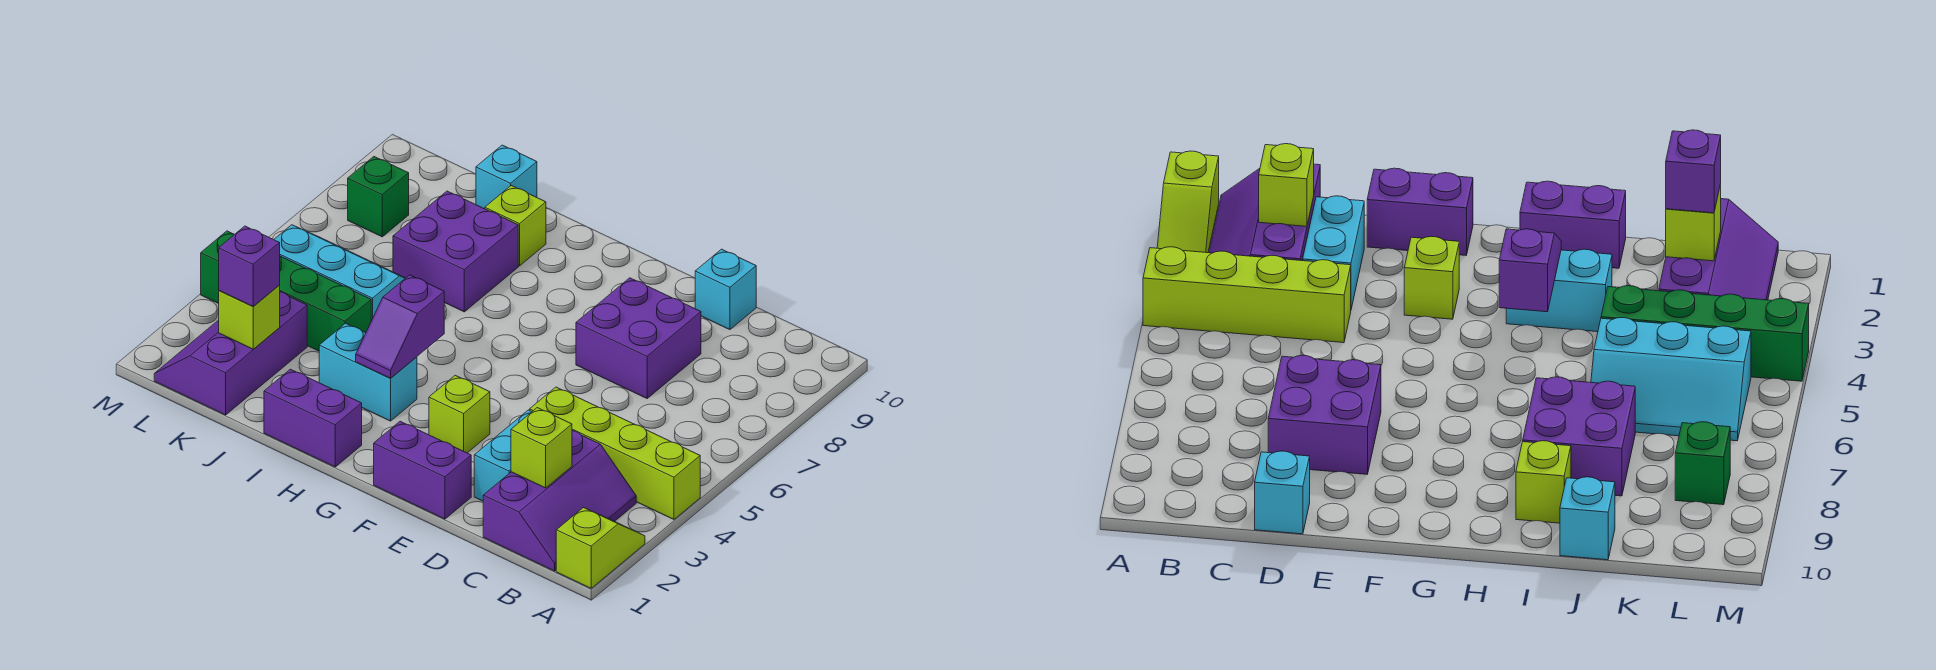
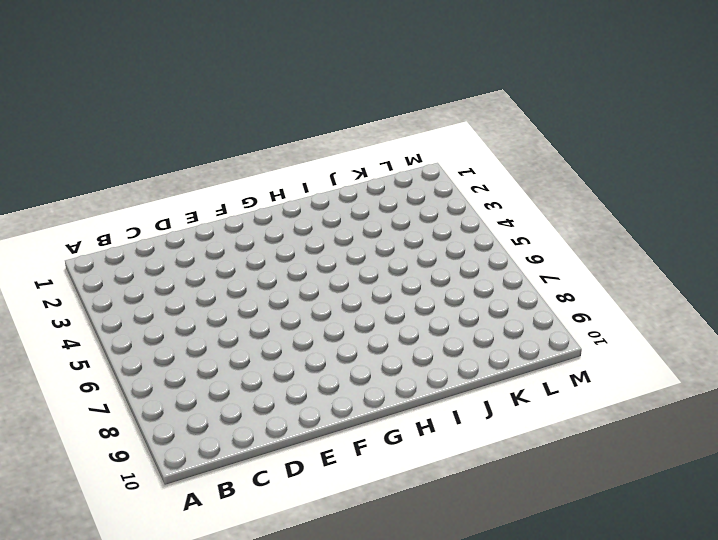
none -> lime slope A1:A2 level 1 top 1
none -> lime brick A4:D4 level 1
none -> purple slope B1:C3 level 1 top C

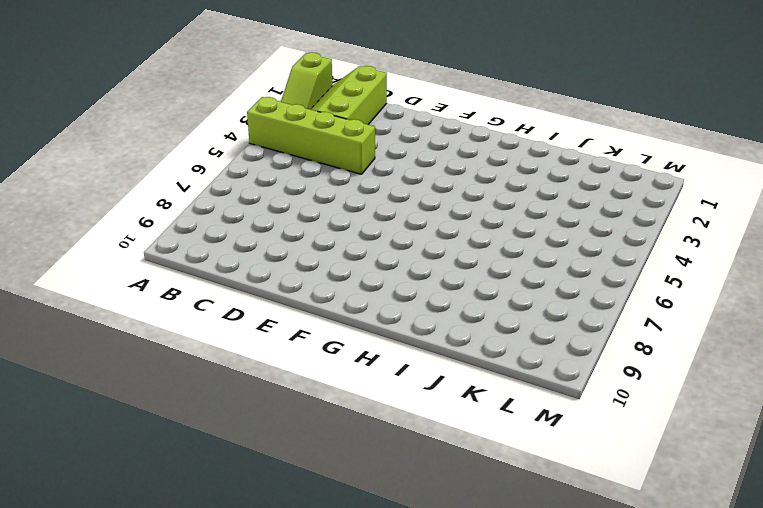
lime slope B1:C3 level 1 top C -> purple slope B1:C3 level 1 top C
none -> cyan brick D2:D3 level 1
none -> purple brick D7:E8 level 1
none -> cyan brick D10 level 1

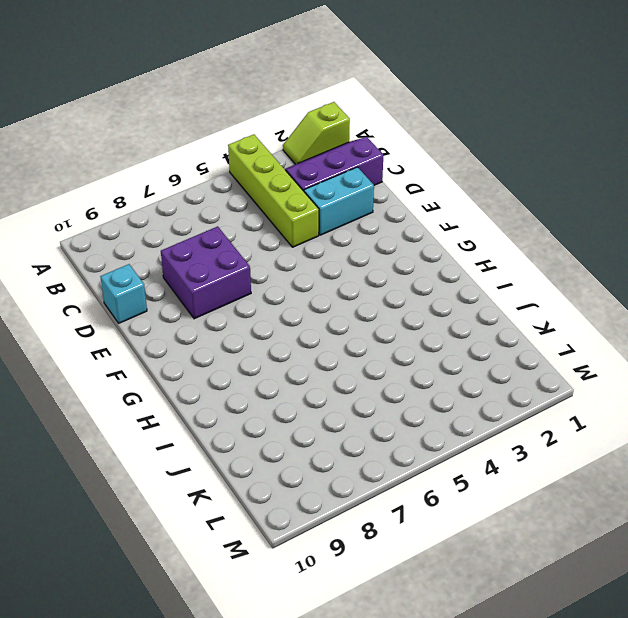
none -> purple brick E1:F1 level 1
none -> lime brick F3 level 1
none -> purple brick H1:I1 level 1

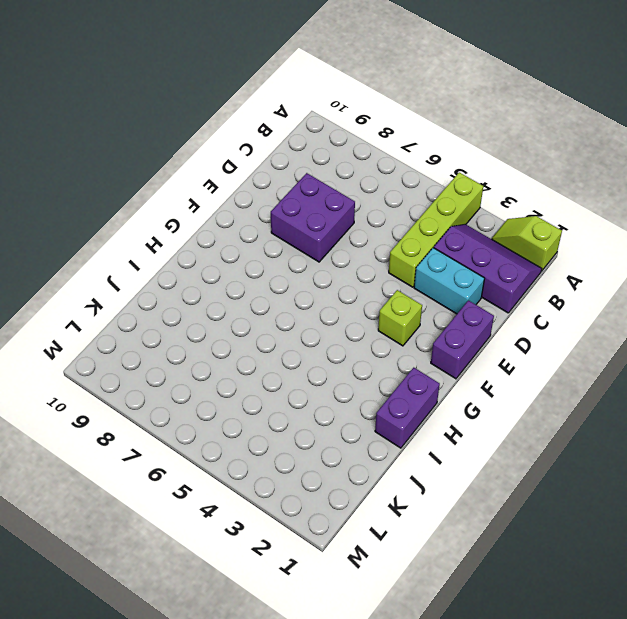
none -> cyan brick D10 level 1
none -> cyan brick H3:I3 level 1
none -> purple brick I7:J8 level 1

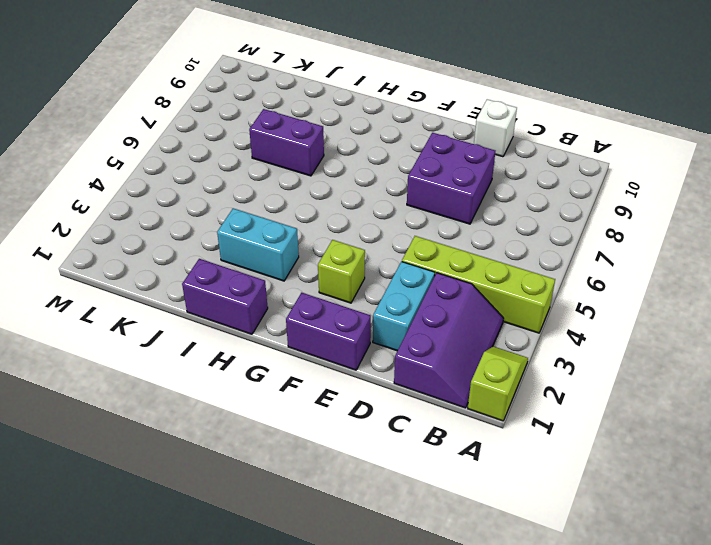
white brick D10 level 1 -> cyan brick D10 level 1
purple brick I7:J7 level 1 -> purple brick I7:J8 level 1
none -> lime brick I9 level 1
none -> green brick J4:M4 level 1
none -> cyan slope J5:L6 level 1 top 5

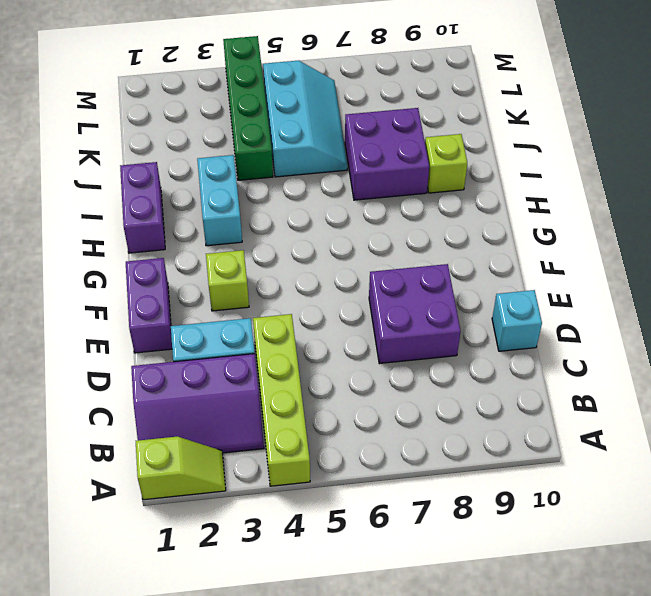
none -> cyan brick J10 level 1
none -> purple slope K1:L3 level 1 top K
none -> green brick L8 level 1

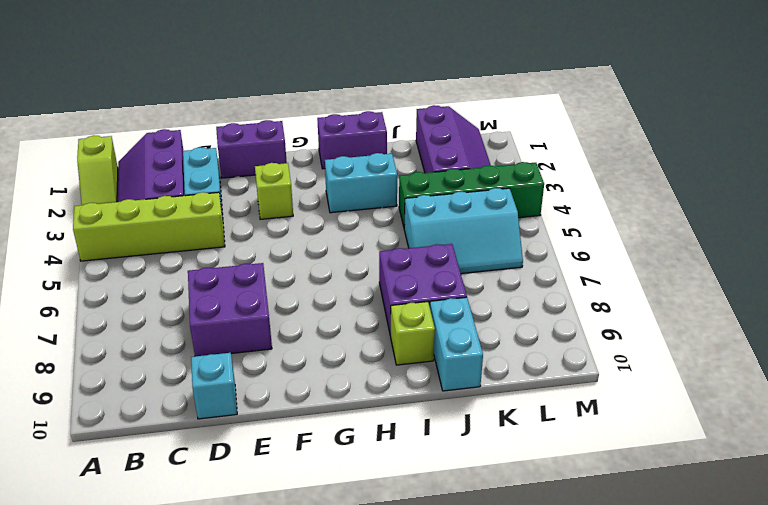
cyan brick J9:J10 level 1 -> cyan brick J10 level 1
none -> green brick L8 level 1
none -> lime brick C2 level 2
none -> purple slope H3:H4 level 2 top 4

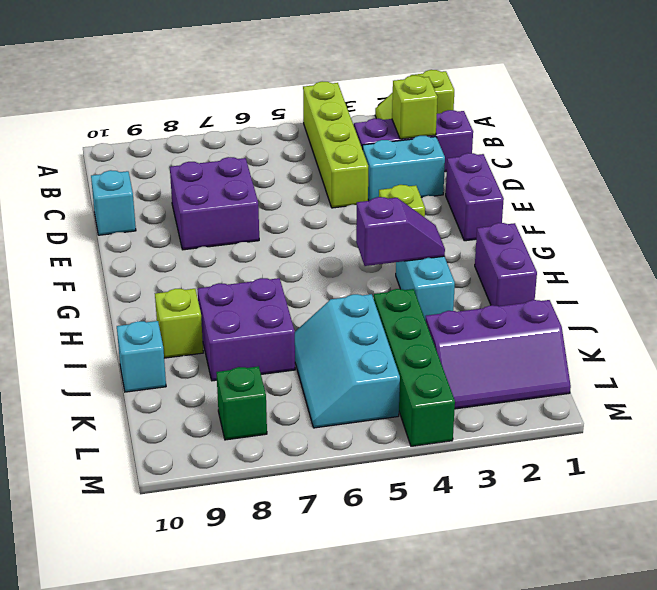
none -> lime brick K2 level 2
none -> purple brick K2 level 3

